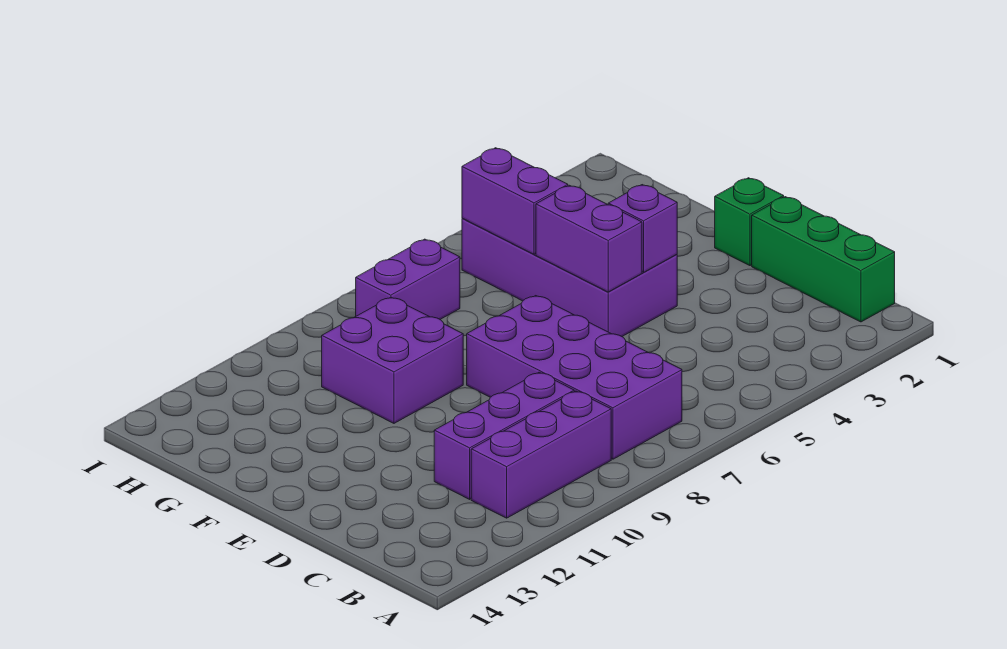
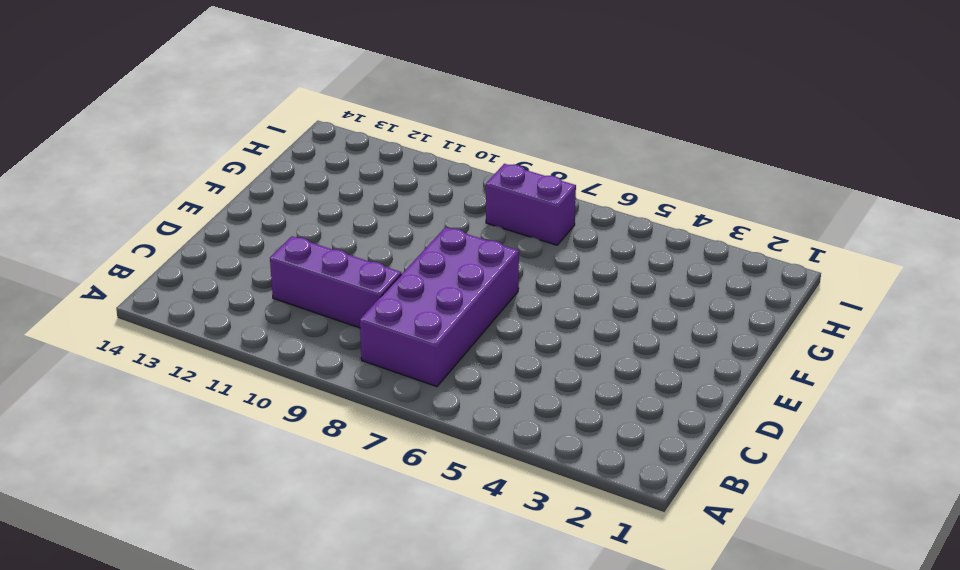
none -> green brick B1:D1 level 1
none -> purple brick B9:B11 level 1

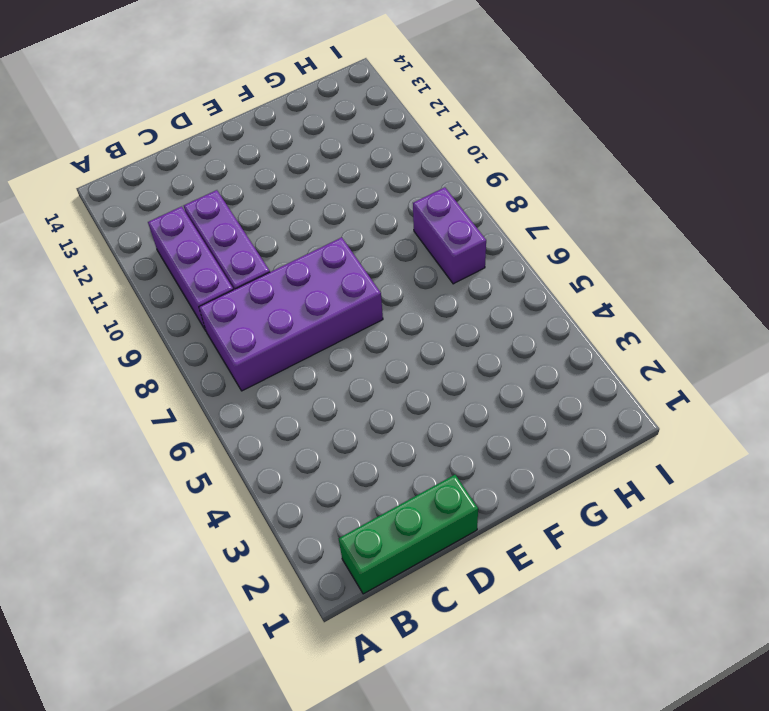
none -> green brick E1 level 1
none -> purple brick E4:H5 level 1

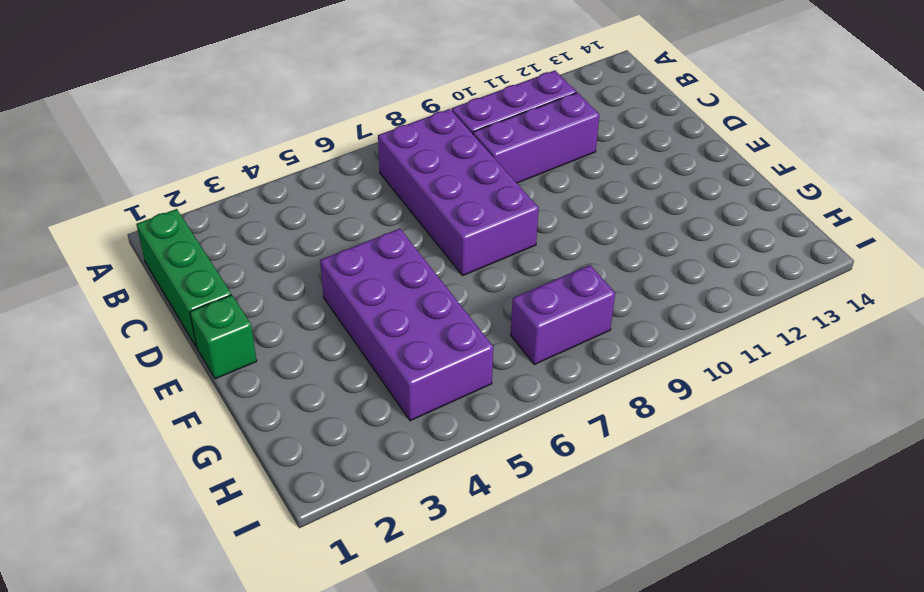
none -> purple brick F9:G10 level 1
none -> purple brick E4 level 2

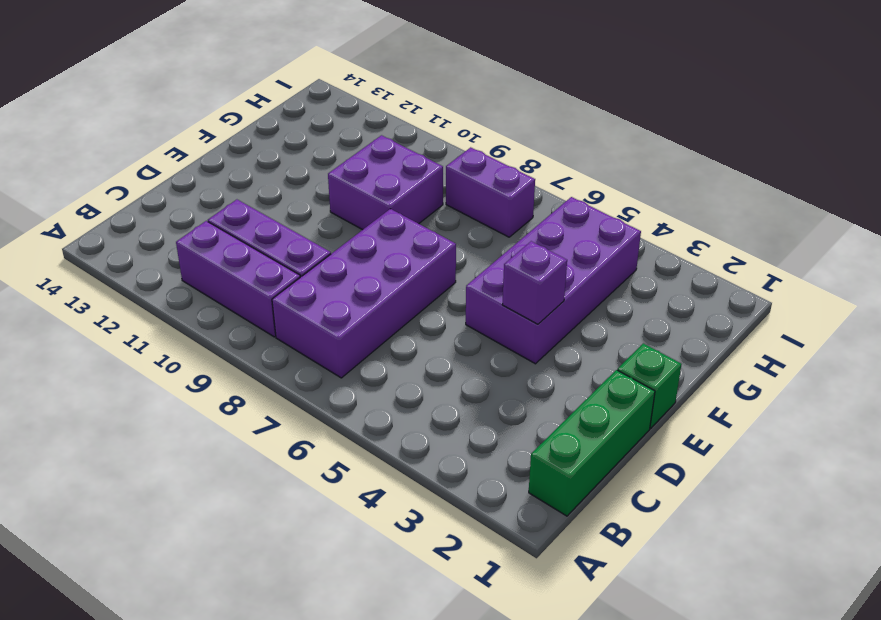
none -> purple brick E5:F5 level 2
none -> purple brick G5:H5 level 2

